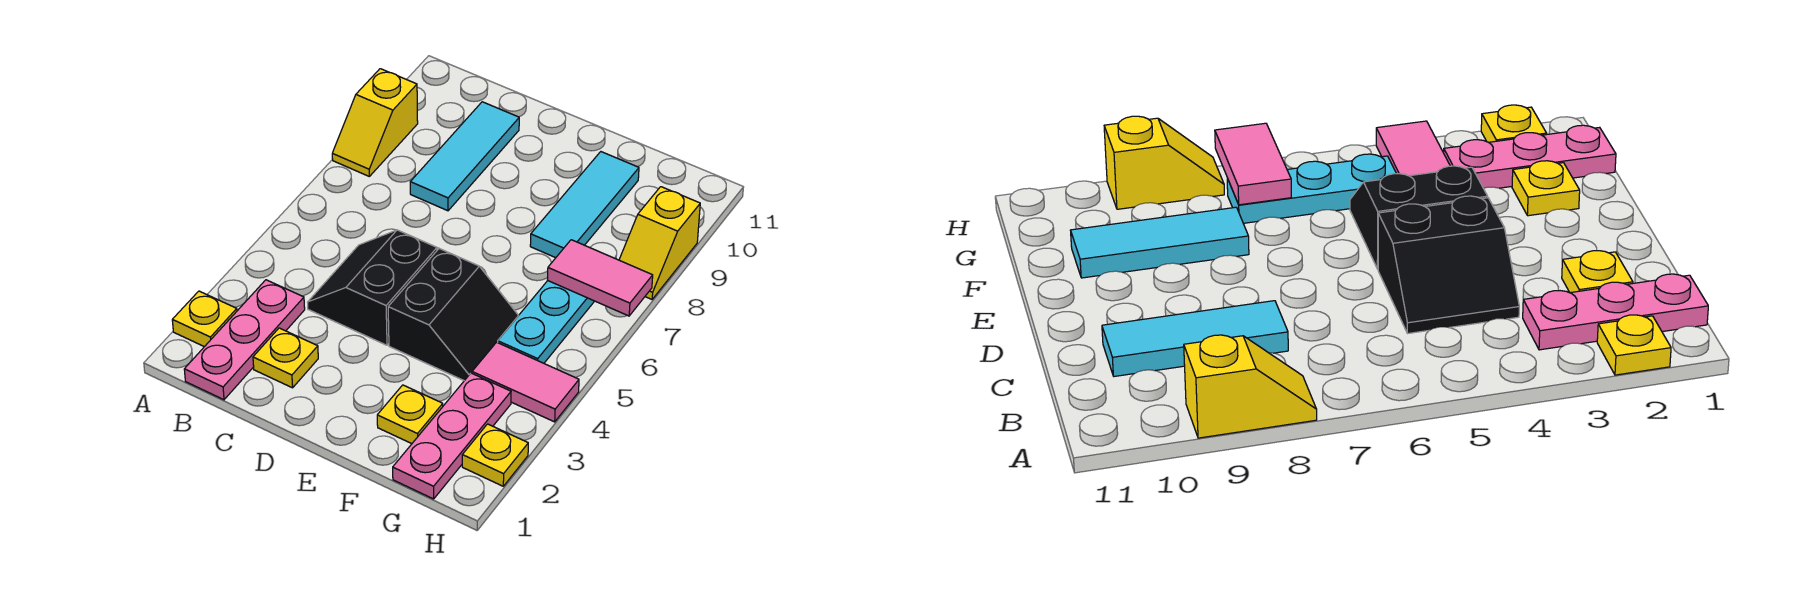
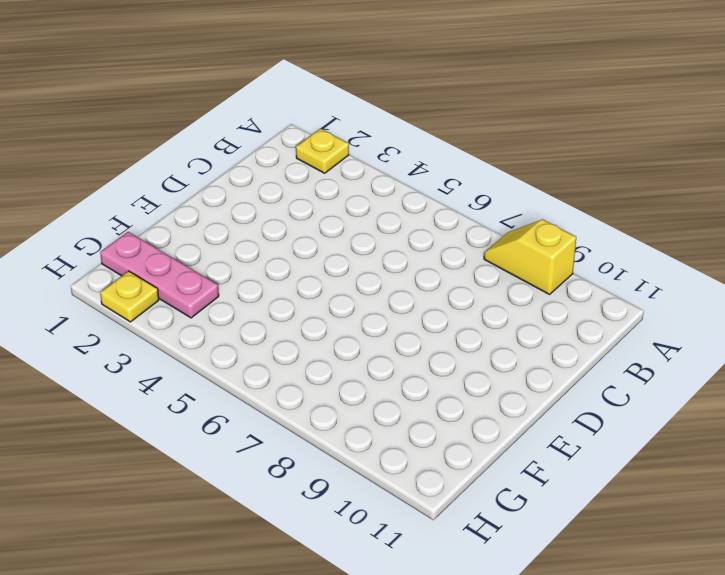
none -> pink plate B1:B3 level 1
none -> yellow plate C2 level 1
none -> black slope C4:D5 level 1 top D

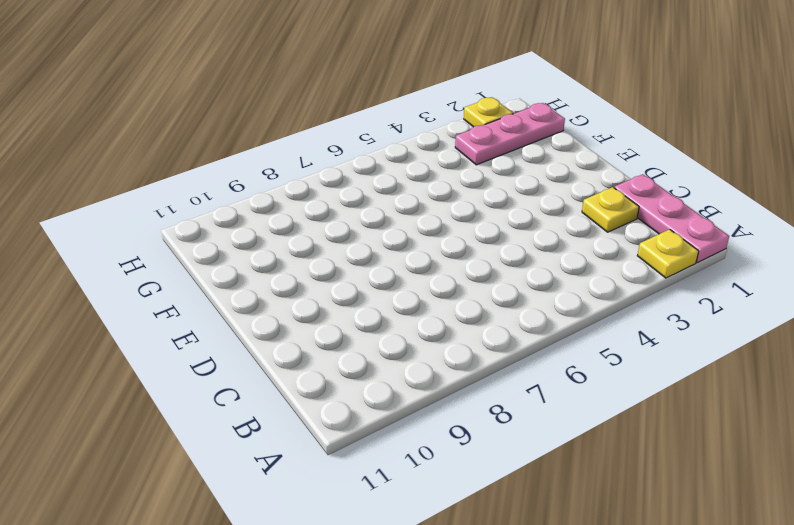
pink plate A1:C1 level 1 -> pink plate B1:B3 level 1
none -> yellow slope A8:A9 level 1 top 9
none -> black slope C4:D5 level 1 top D
none -> cyan tile C8:C10 level 1

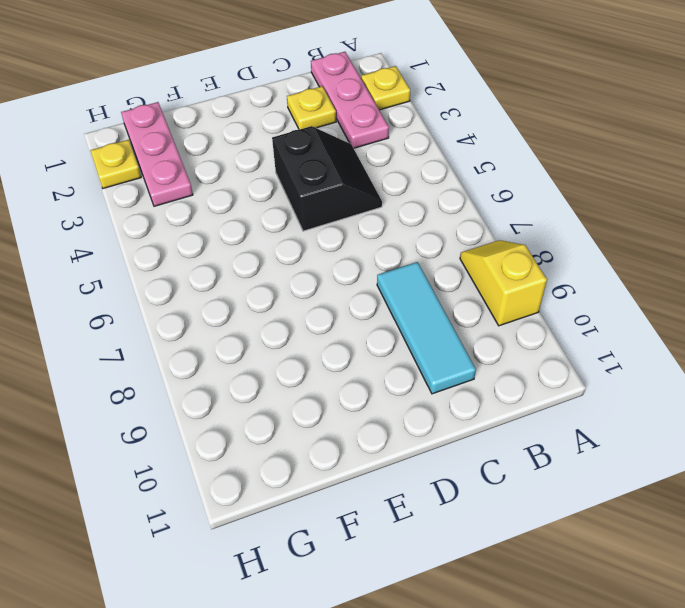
none -> black slope E4:F5 level 1 top E
none -> yellow plate F2 level 1
none -> cyan tile F8:F10 level 1

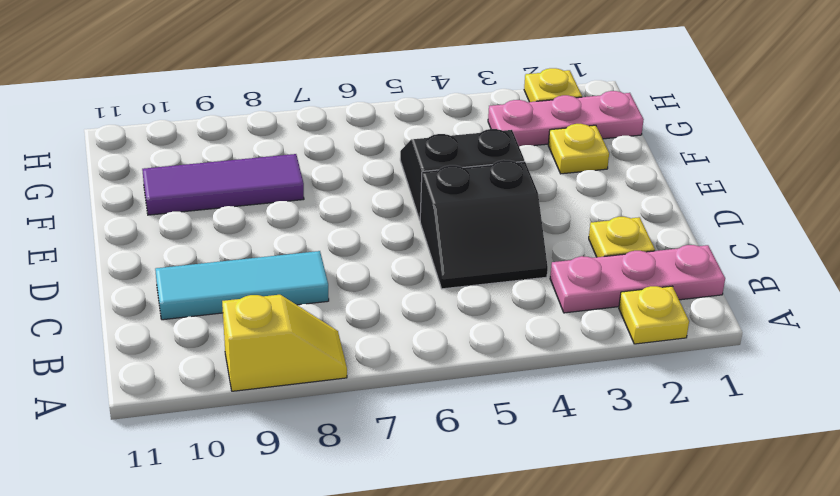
purple tile F8:F10 level 1 -> cyan tile F8:F10 level 1
none -> pink tile G4:H4 level 1
none -> cyan plate G5:G7 level 1
none -> yellow slope H8:H9 level 1 top 9

